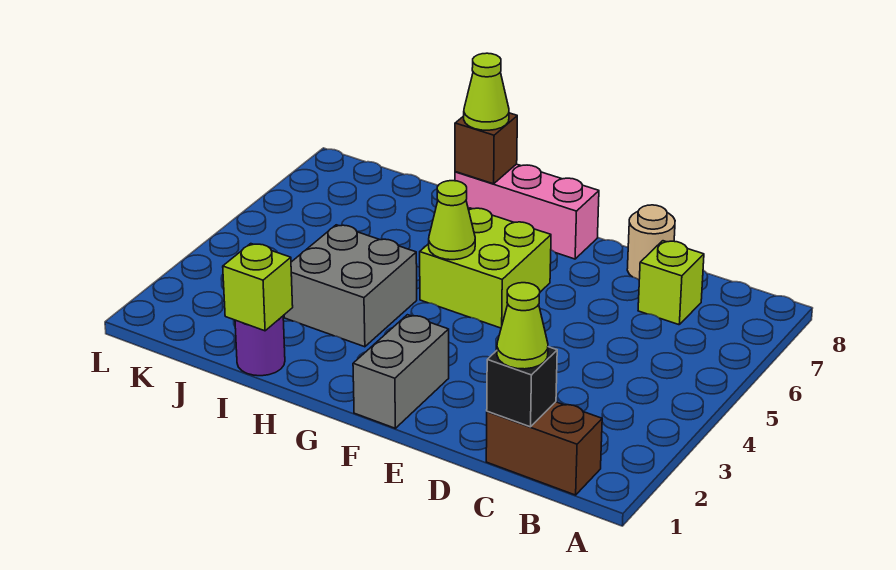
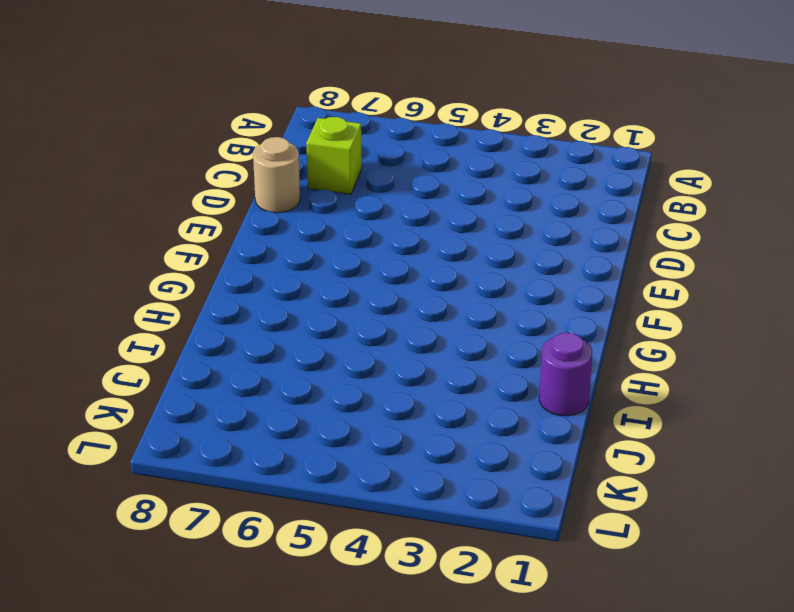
none -> brown brick B1:C1 level 1
none -> grey brick F1:F2 level 1
none -> lime brick F5:G6 level 1

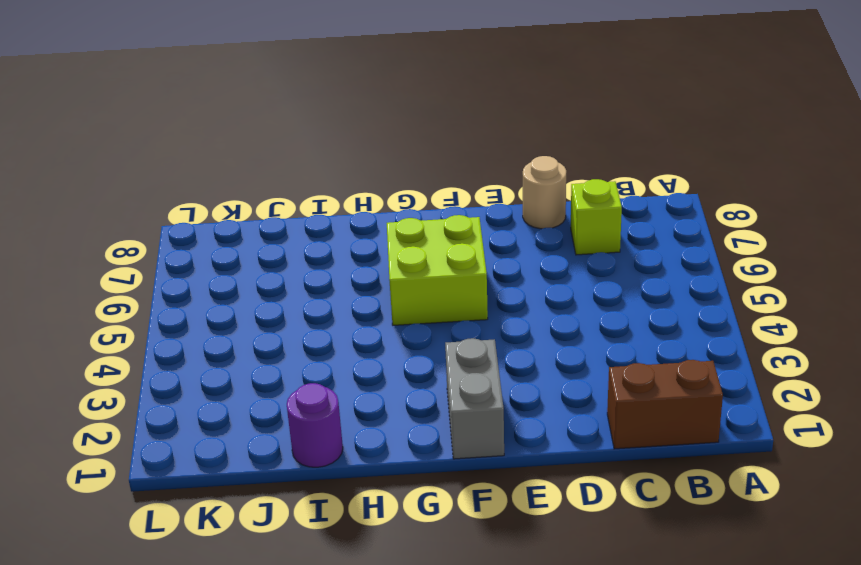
none -> pink brick F8:H8 level 1
none -> grey brick H3:I4 level 1
none -> black brick C1 level 2

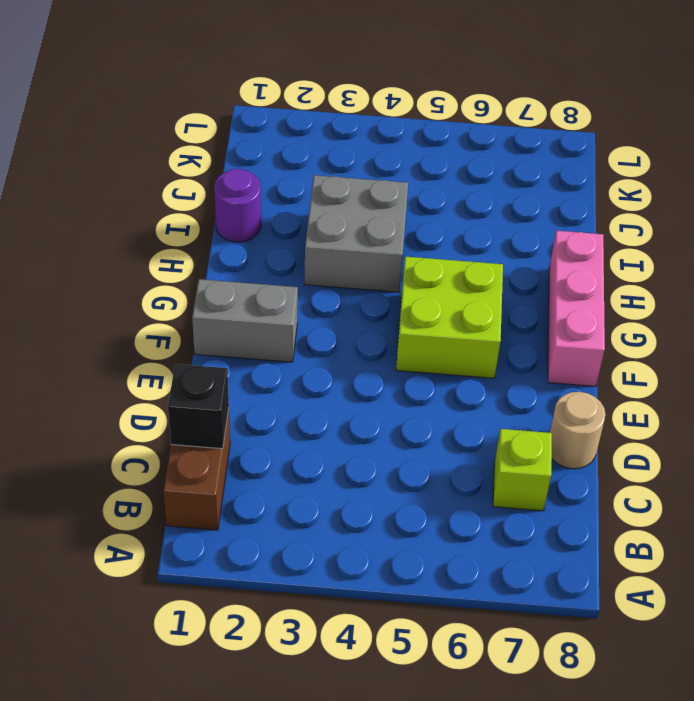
none -> lime cone G5 level 2
none -> brown brick H8 level 2
none -> lime brick I1 level 2

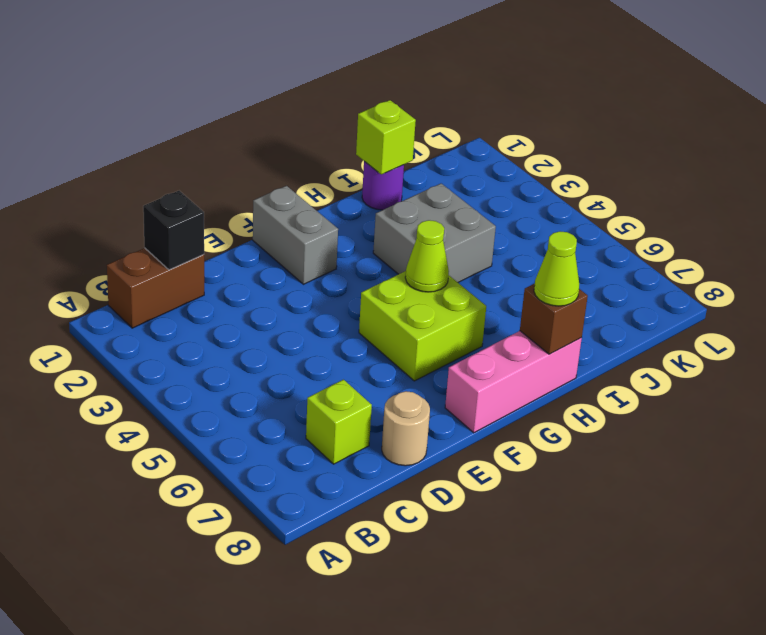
none -> lime cone C1 level 3

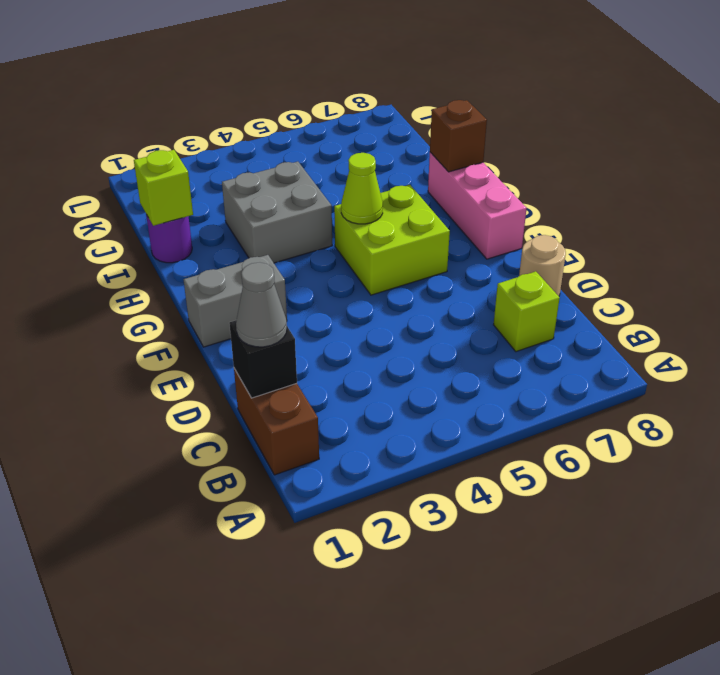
grey cone C1 level 3 -> lime cone C1 level 3
none -> lime cone H8 level 3

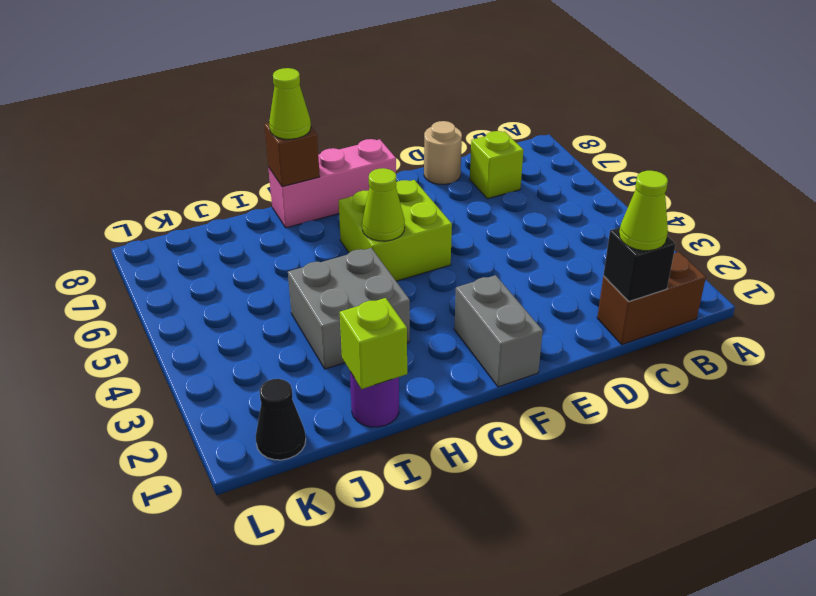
black cone K1 level 1 -> none

